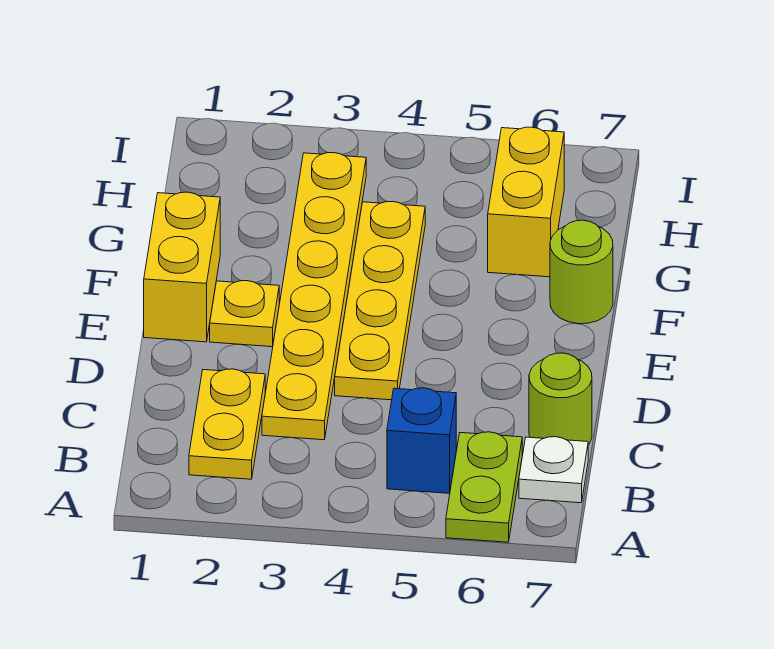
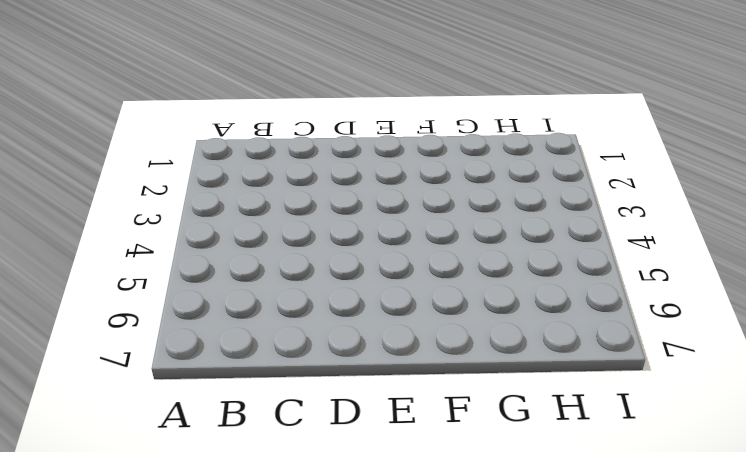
none -> lime plate A6:B6 level 1
none -> yellow plate B2:C2 level 1

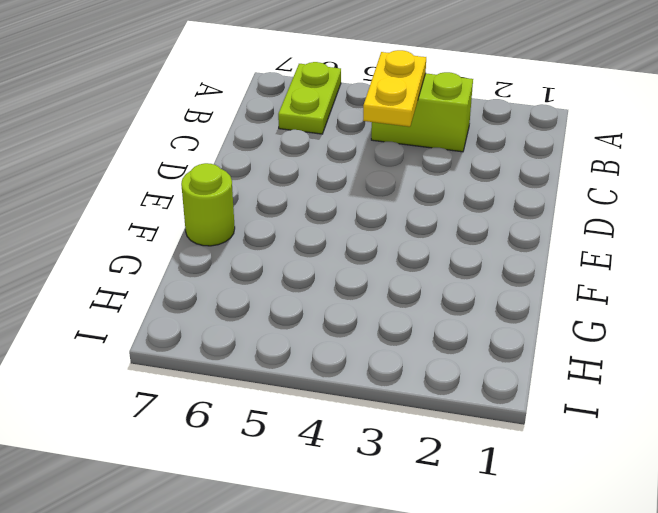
lime brick B3:B4 level 1 -> none
yellow plate B4:C4 level 2 -> yellow plate B2:C2 level 1
none -> blue brick B5 level 1
none -> white plate B7 level 1

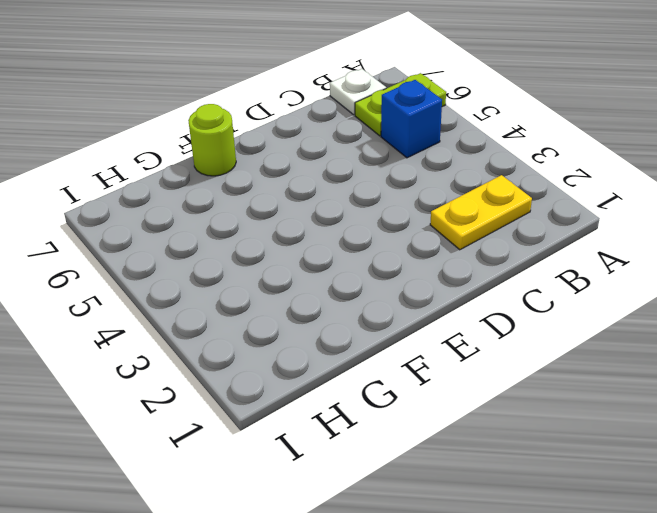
none -> yellow plate C3:H3 level 1
none -> lime round brick C7 level 1

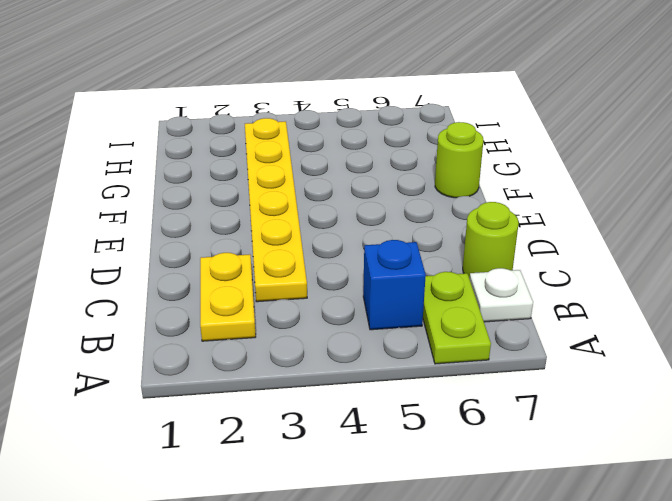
none -> yellow plate D4:G4 level 1
none -> yellow brick E1:F1 level 1

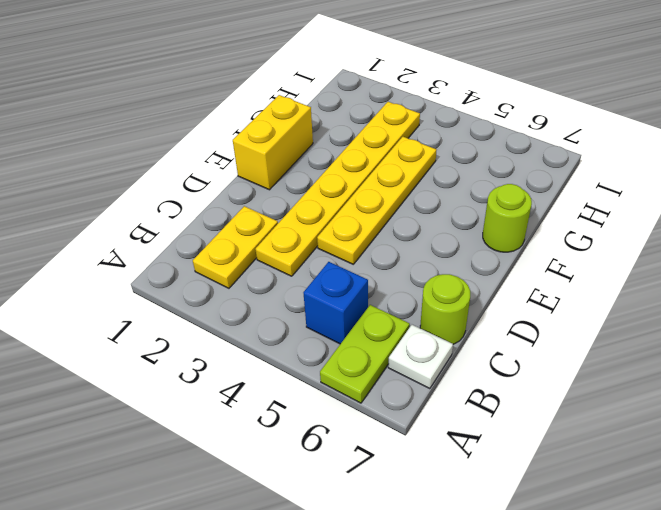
none -> yellow plate E2 level 1
none -> yellow brick G6:H6 level 1

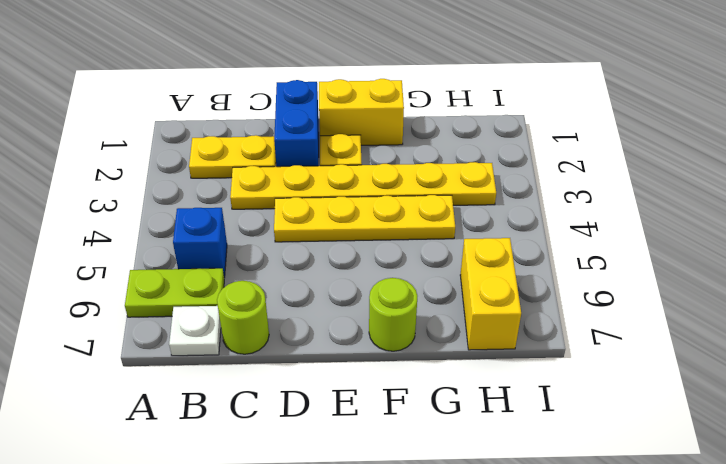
blue brick D1:D2 level 1 -> none
yellow brick H6:H7 level 1 -> yellow brick G6:H6 level 1

